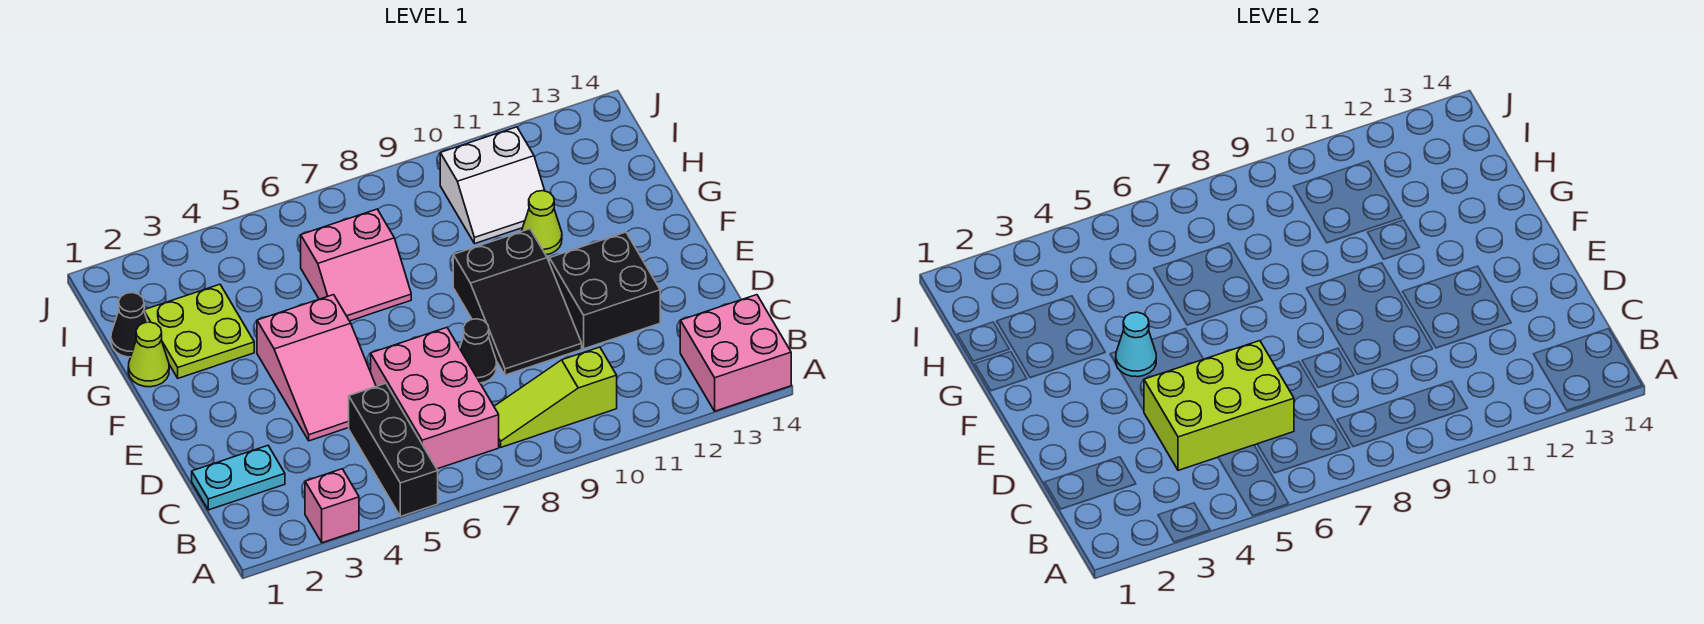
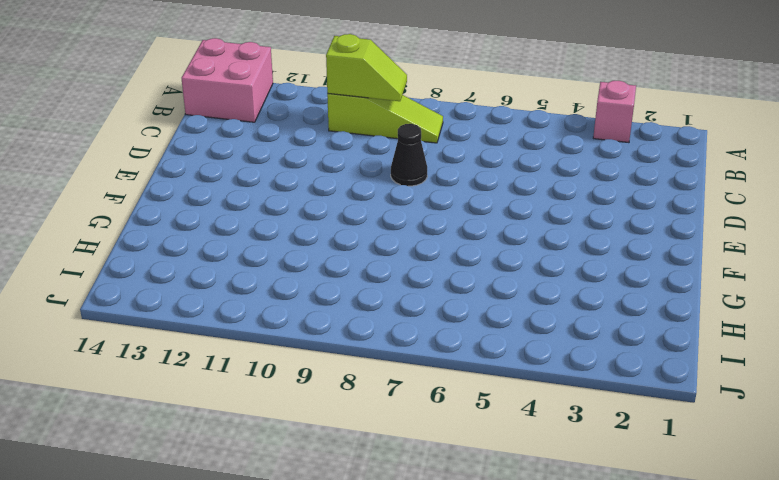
lime slope B9:B10 level 2 top 10 -> none
none -> black brick A5:C5 level 1
none -> pink brick B6:D7 level 1
none -> cyan plate C1:C2 level 1

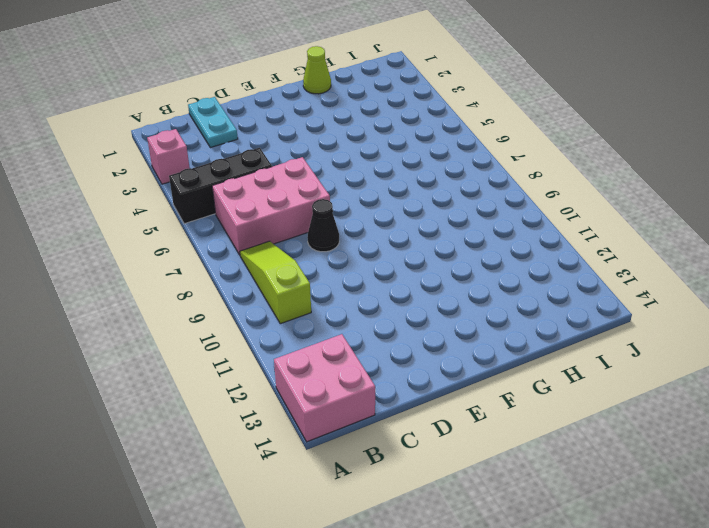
none -> pink slope D4:F5 level 1 top F
none -> black slope D9:F10 level 1 top F
none -> black brick D11:E12 level 1

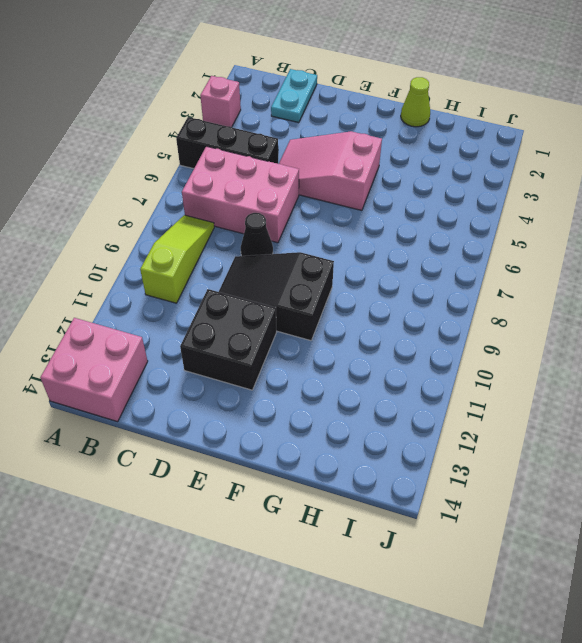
none -> lime plate G2:H3 level 1
none -> pink slope G6:H7 level 1 top H
none -> lime cone G11 level 1

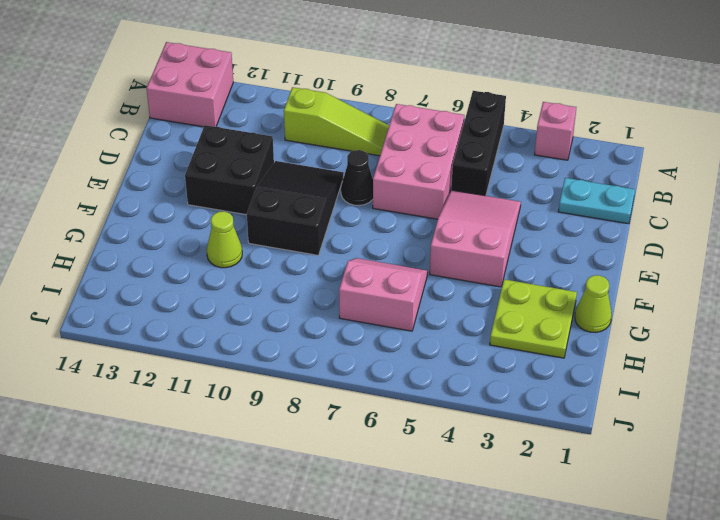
none -> black cone H1 level 1
none -> white slope H10:I11 level 1 top I
none -> lime brick C4:D6 level 2

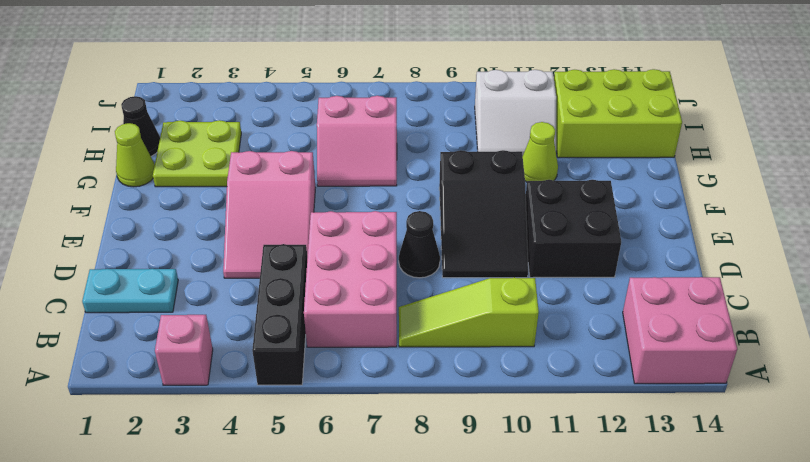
lime brick H12:I14 level 1 -> lime brick C4:D6 level 2
none -> cyan cone F4 level 2

